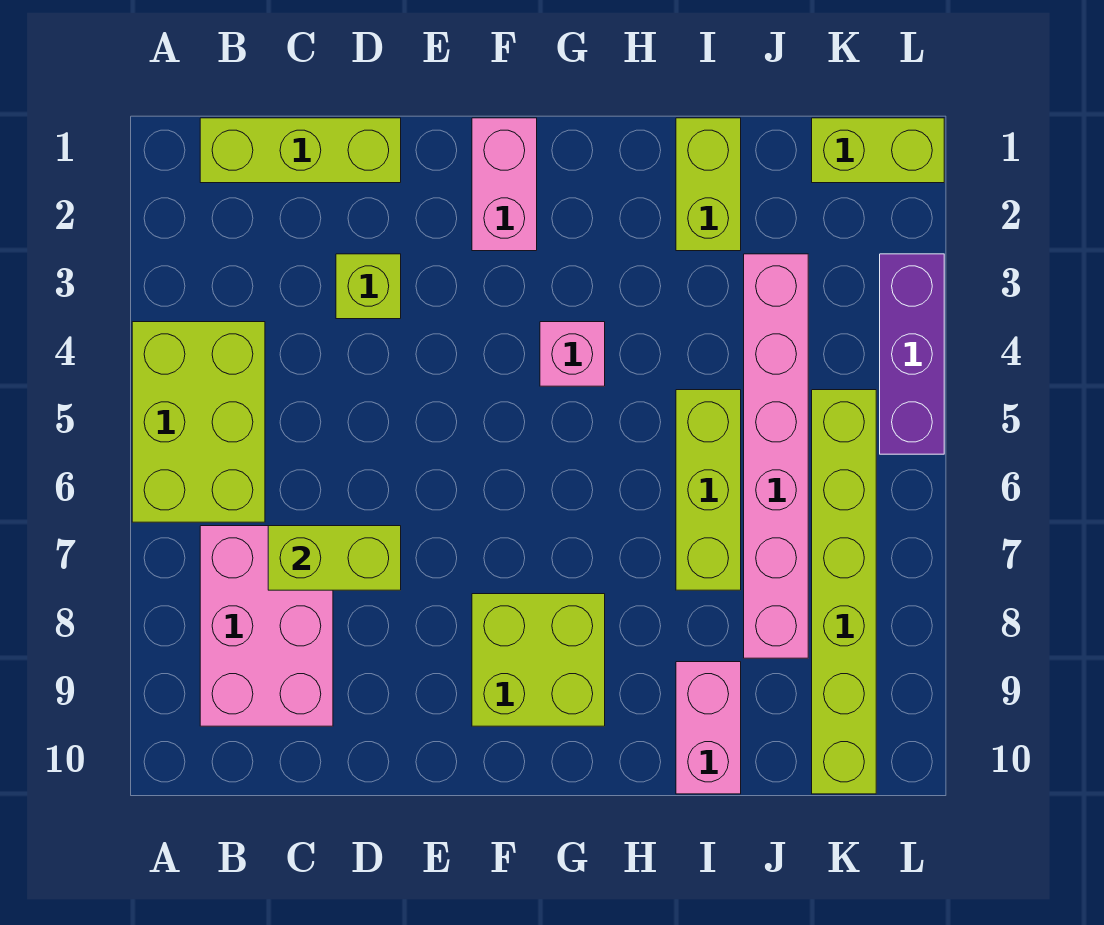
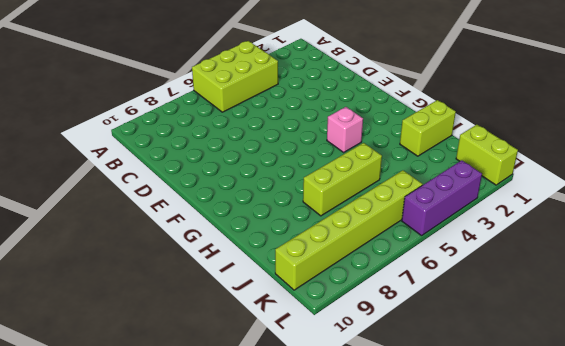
none -> lime brick B1:D1 level 1
none -> pink brick B7:C9 level 1
none -> lime brick D3 level 1

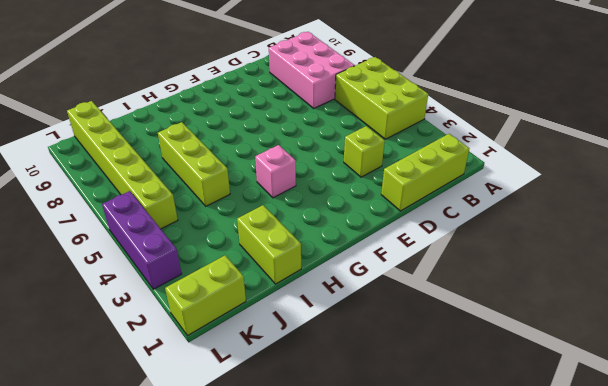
none -> pink brick F1:F2 level 1
none -> lime brick F8:G9 level 1
none -> pink brick I9:I10 level 1

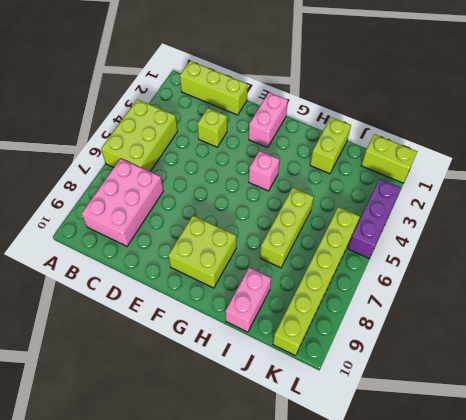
none -> pink brick J3:J8 level 1
none -> lime brick C7:D7 level 2

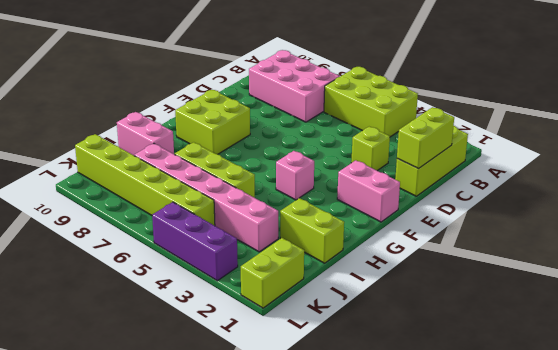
lime brick C1:D1 level 2 -> lime brick C7:D7 level 2

